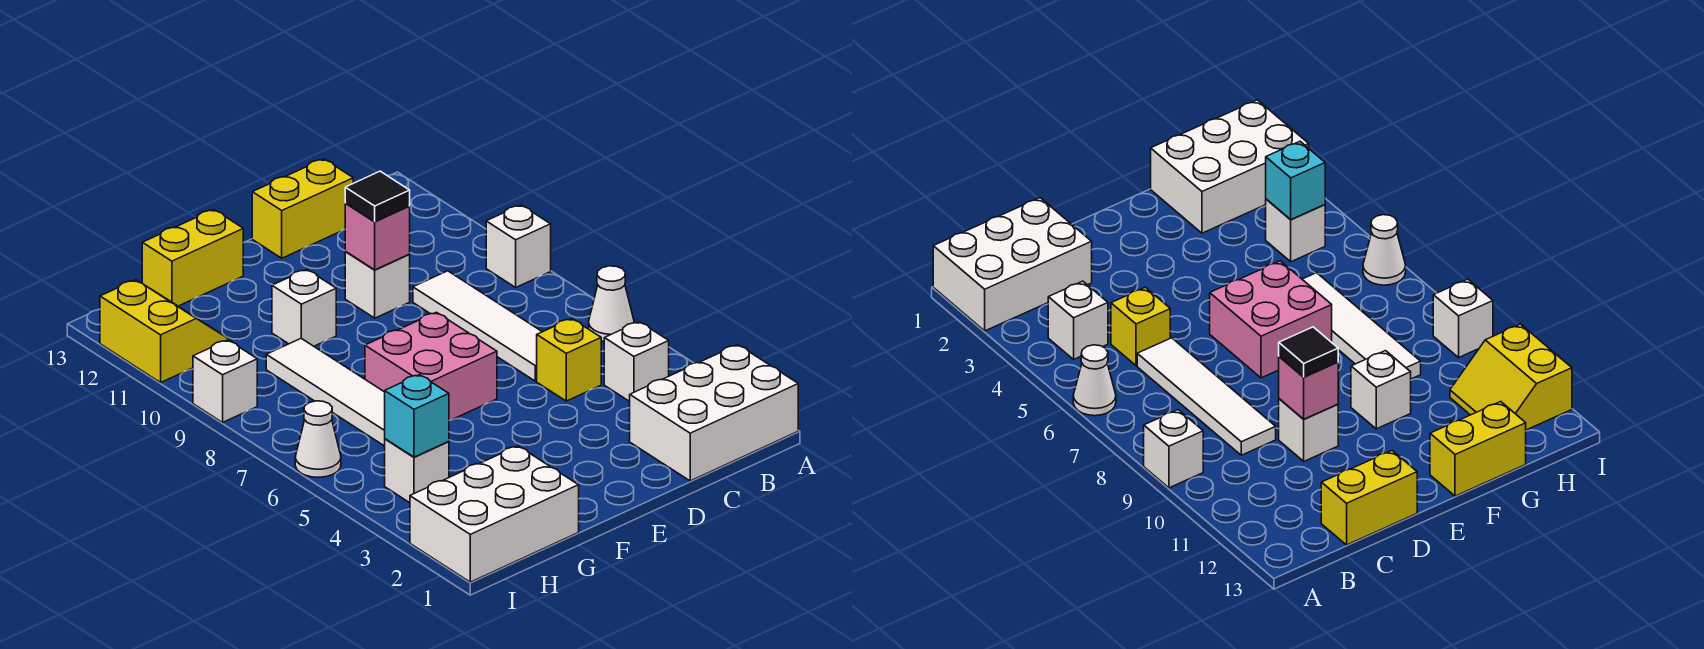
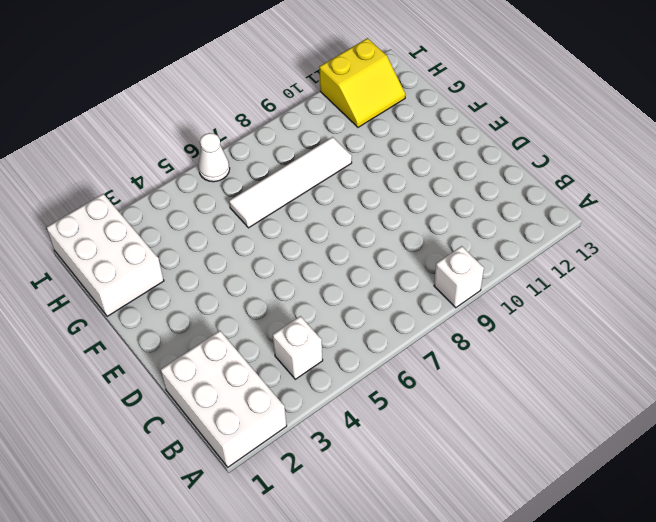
none -> white cone A6 level 1
none -> yellow brick C5 level 1
none -> white tile C6:C9 level 1

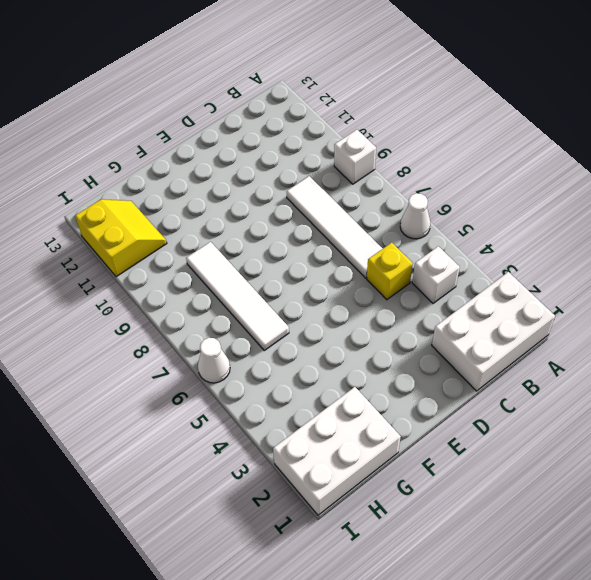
none -> yellow brick C13:D13 level 1
none -> white brick D10 level 1
none -> pink brick E6:F7 level 1

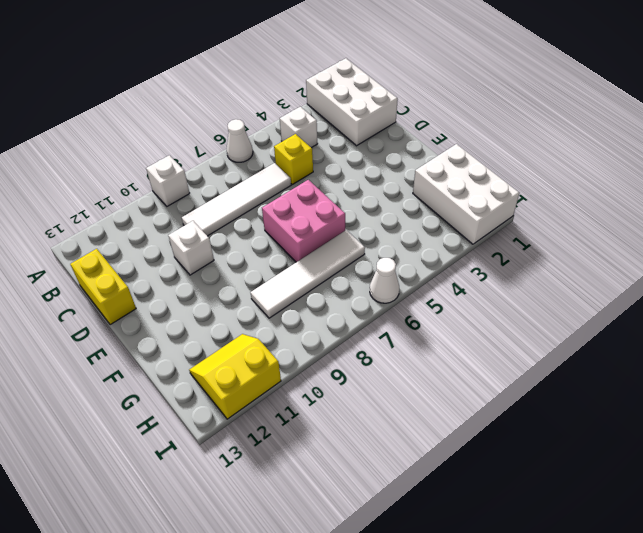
none -> white brick F10 level 1
none -> yellow brick F13:G13 level 1
none -> white brick H4 level 1

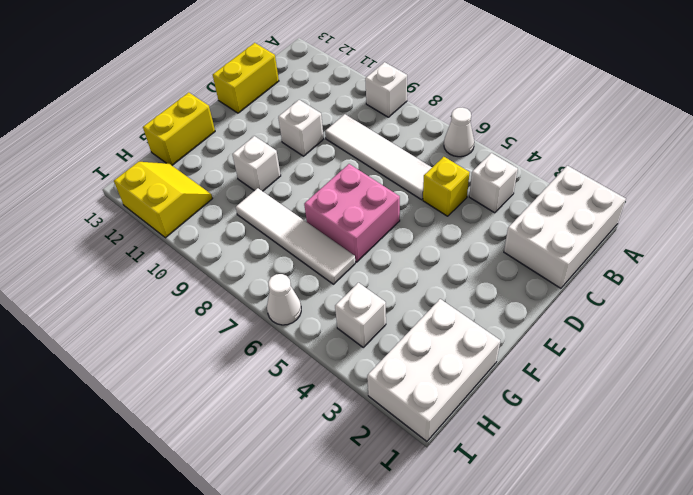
none -> white brick I9 level 1
none -> pink brick D10 level 2
none -> cyan brick H4 level 2

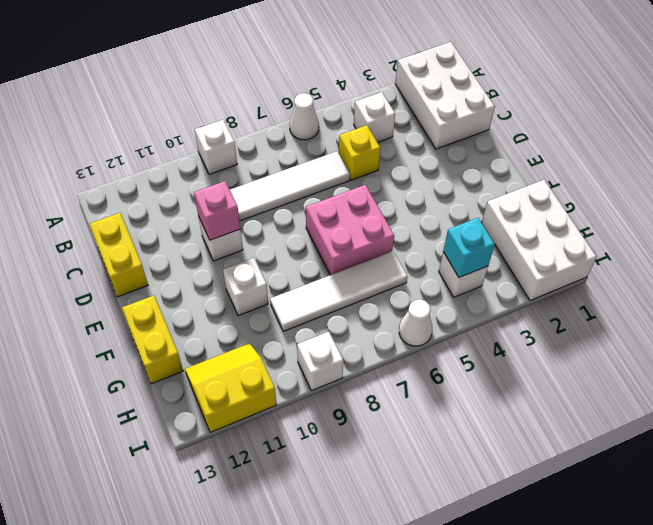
none -> black tile D10 level 3

